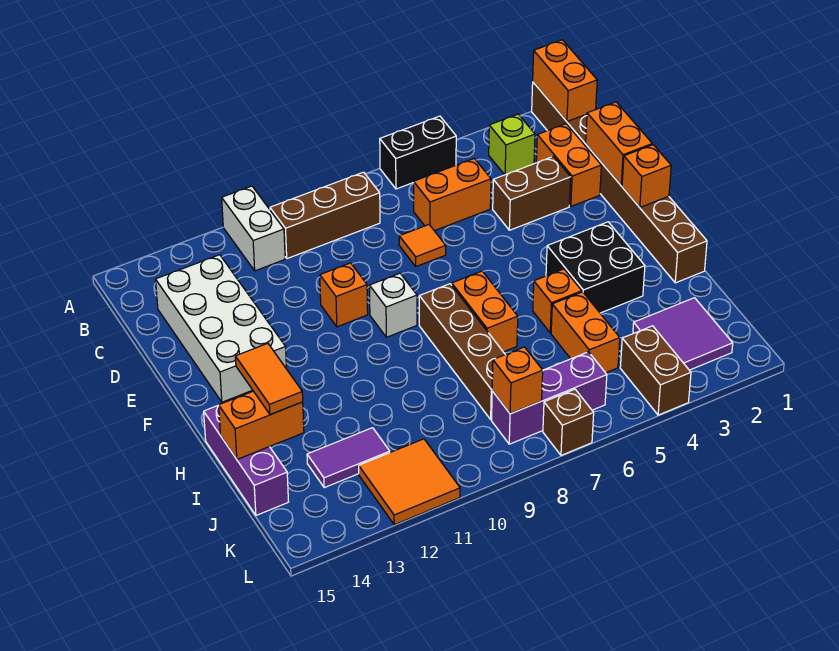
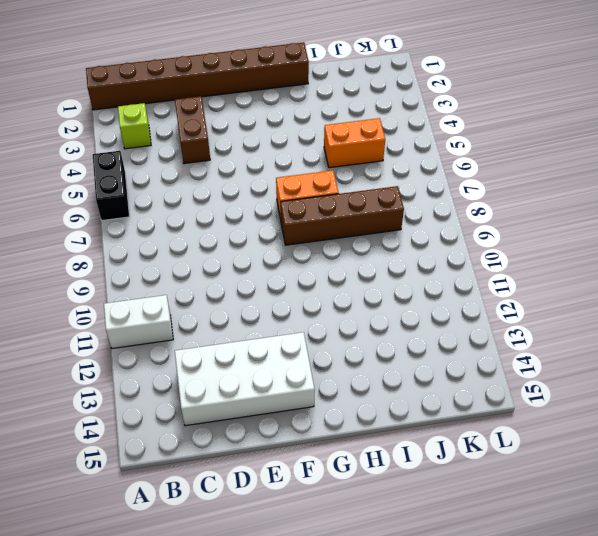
none -> brown brick B8:B10 level 1
none -> orange brick C2:D2 level 1
none -> orange brick C5:C6 level 1
none -> orange tile D7 level 1

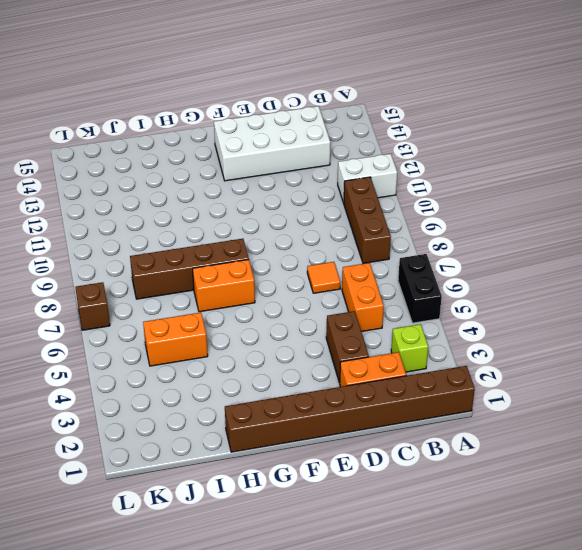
none -> orange brick E10 level 1
none -> white brick F9 level 1
none -> black brick G3:H4 level 1
none -> orange brick H5 level 1

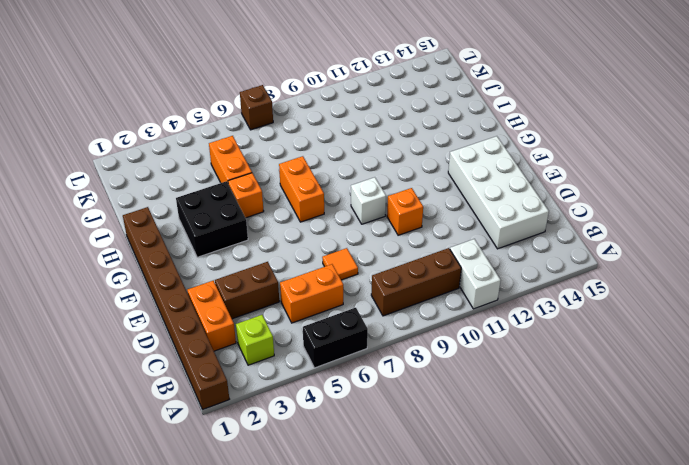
none -> brown brick G8:J8 level 1
none -> purple brick H15:J15 level 1
none -> purple tile J2:K3 level 1
none -> purple tile J12:J13 level 1

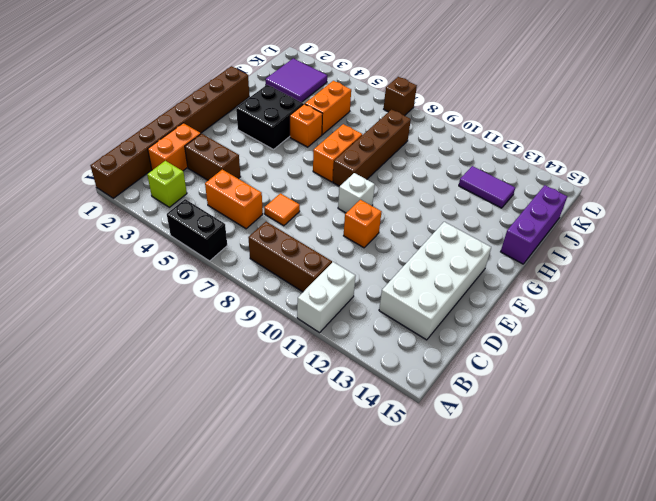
none -> brown brick K4:L4 level 1
none -> purple brick K6:K8 level 1
none -> orange tile K11:L12 level 1
none -> orange brick A1:B1 level 2

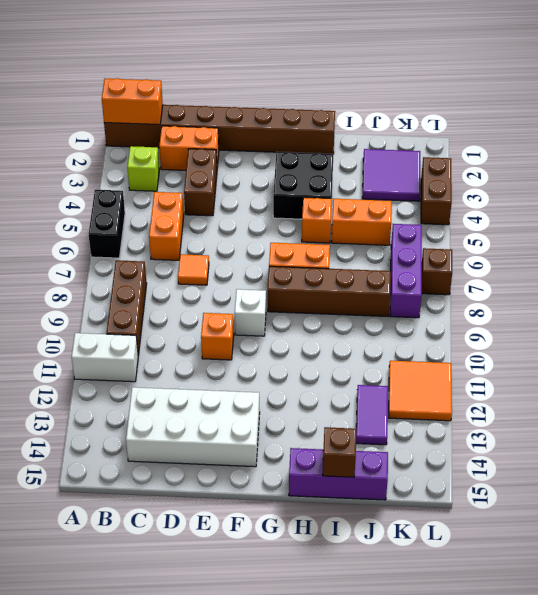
brown brick I15 level 2 -> orange brick I14:I15 level 2
brown brick L3:L4 level 1 -> brown brick K4:L4 level 1
none -> orange brick D1:E1 level 2
none -> orange brick F1 level 2
none -> orange brick K8 level 2
none -> orange tile H14:I14 level 3

